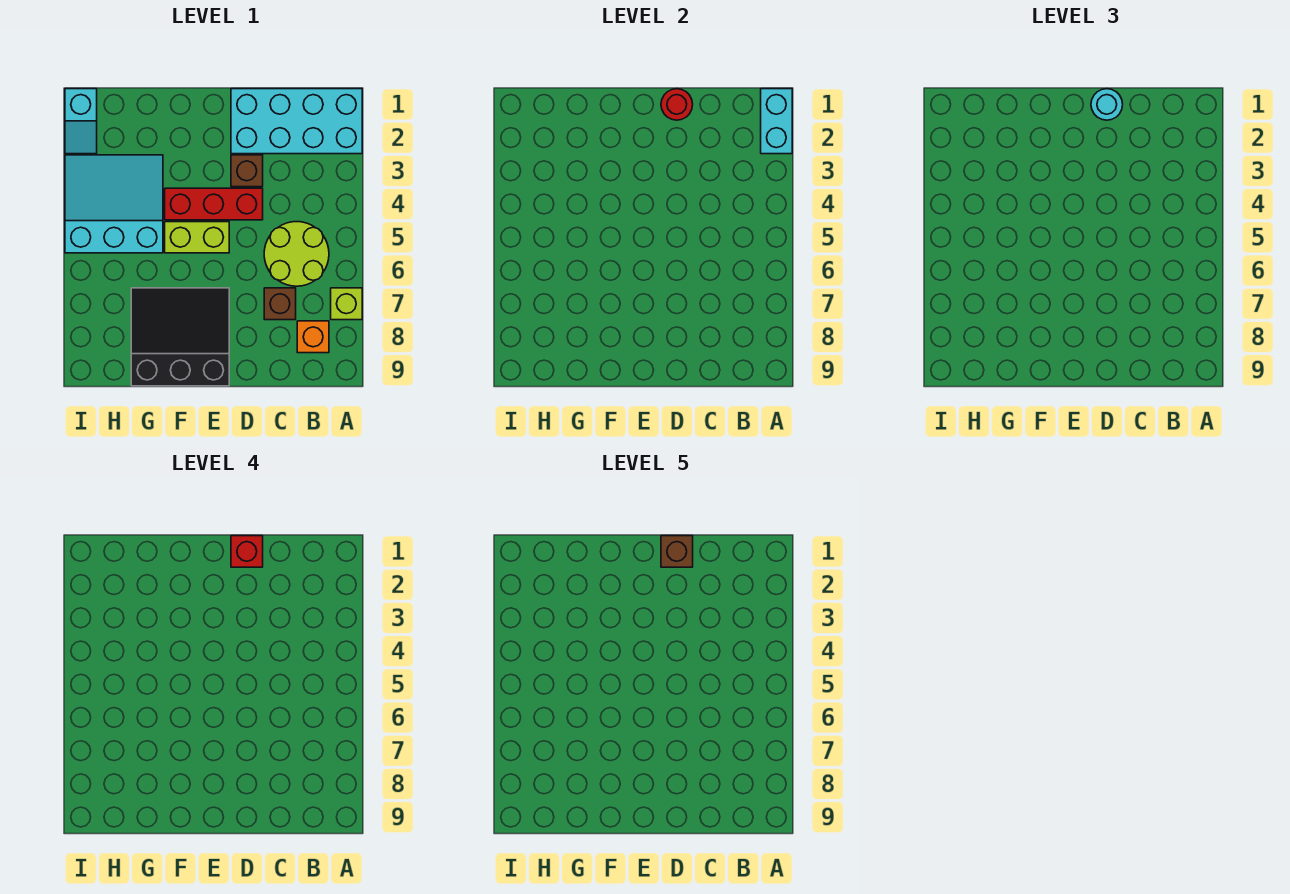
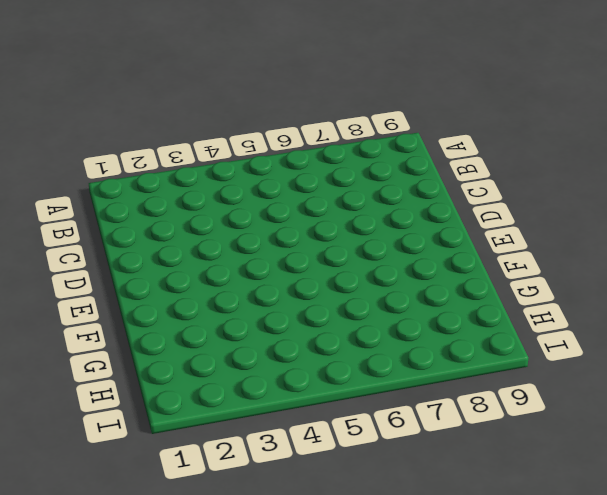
none -> cyan brick A1:D2 level 1
none -> lime brick A7 level 1
none -> lime round brick B5:C6 level 1

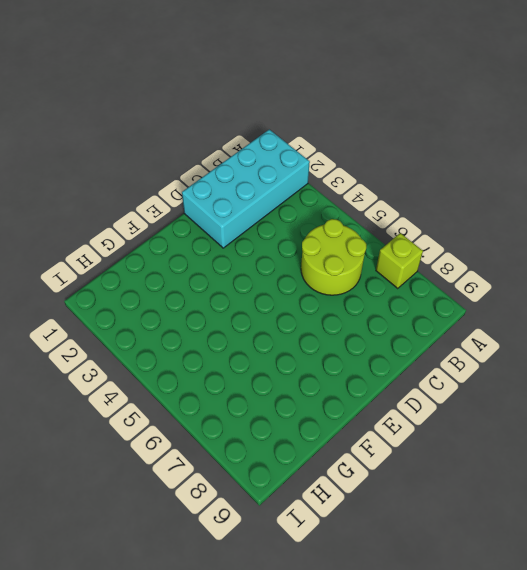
none -> orange brick B8 level 1
none -> brown brick C7 level 1
none -> brown brick D3 level 1

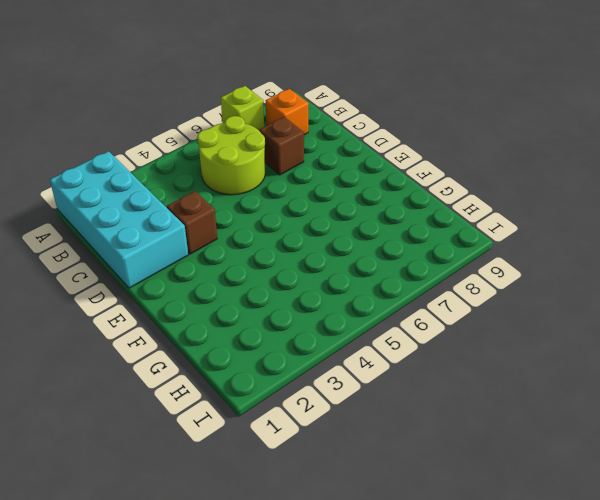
none -> red brick D4:F4 level 1
none -> lime brick E5:F5 level 1
none -> black slope E7:G9 level 1 top 9

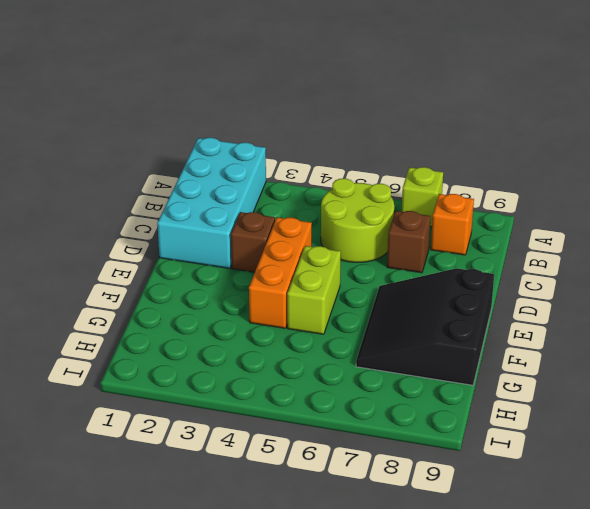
orange brick D4:F4 level 1 -> red brick D4:F4 level 1
none -> cyan slope G3:I5 level 1 top 5
none -> cyan slope I1:I2 level 1 top 1
none -> cyan brick A1:A2 level 2

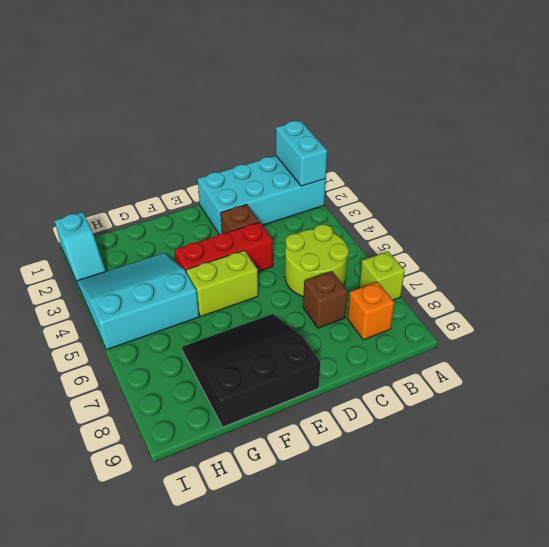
none -> red round brick D1 level 2
none -> cyan round brick D1 level 3
none -> red brick D1 level 4

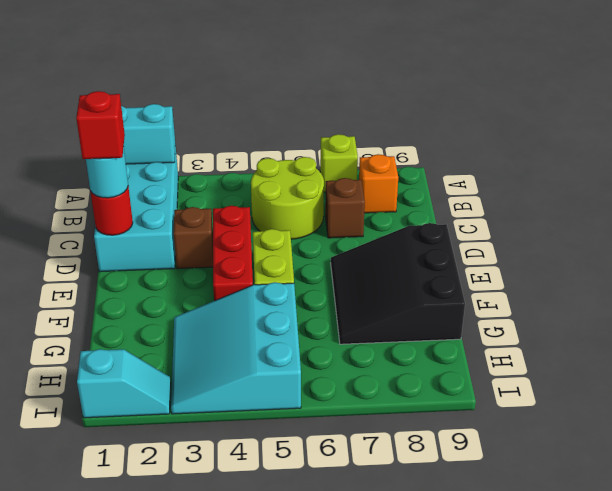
none -> brown brick D1 level 5

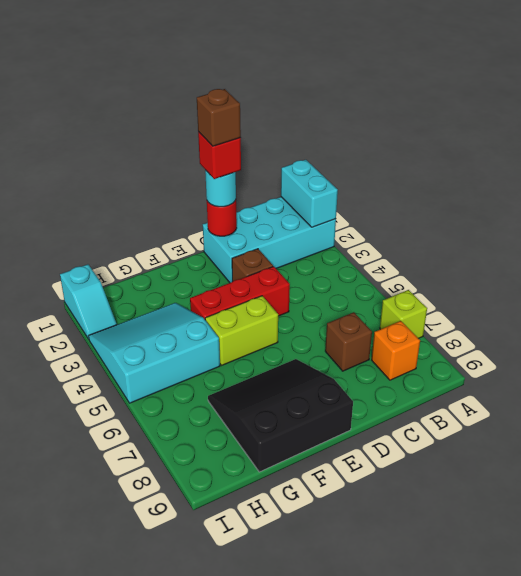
none -> lime round brick B5:C6 level 1

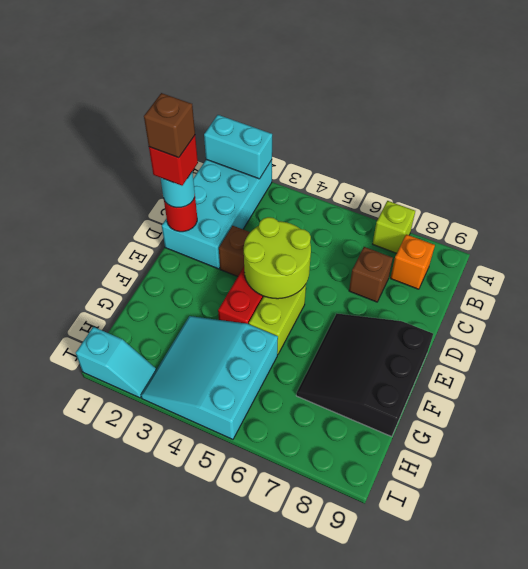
lime round brick D4:E5 level 2 -> lime round brick B5:C6 level 1

